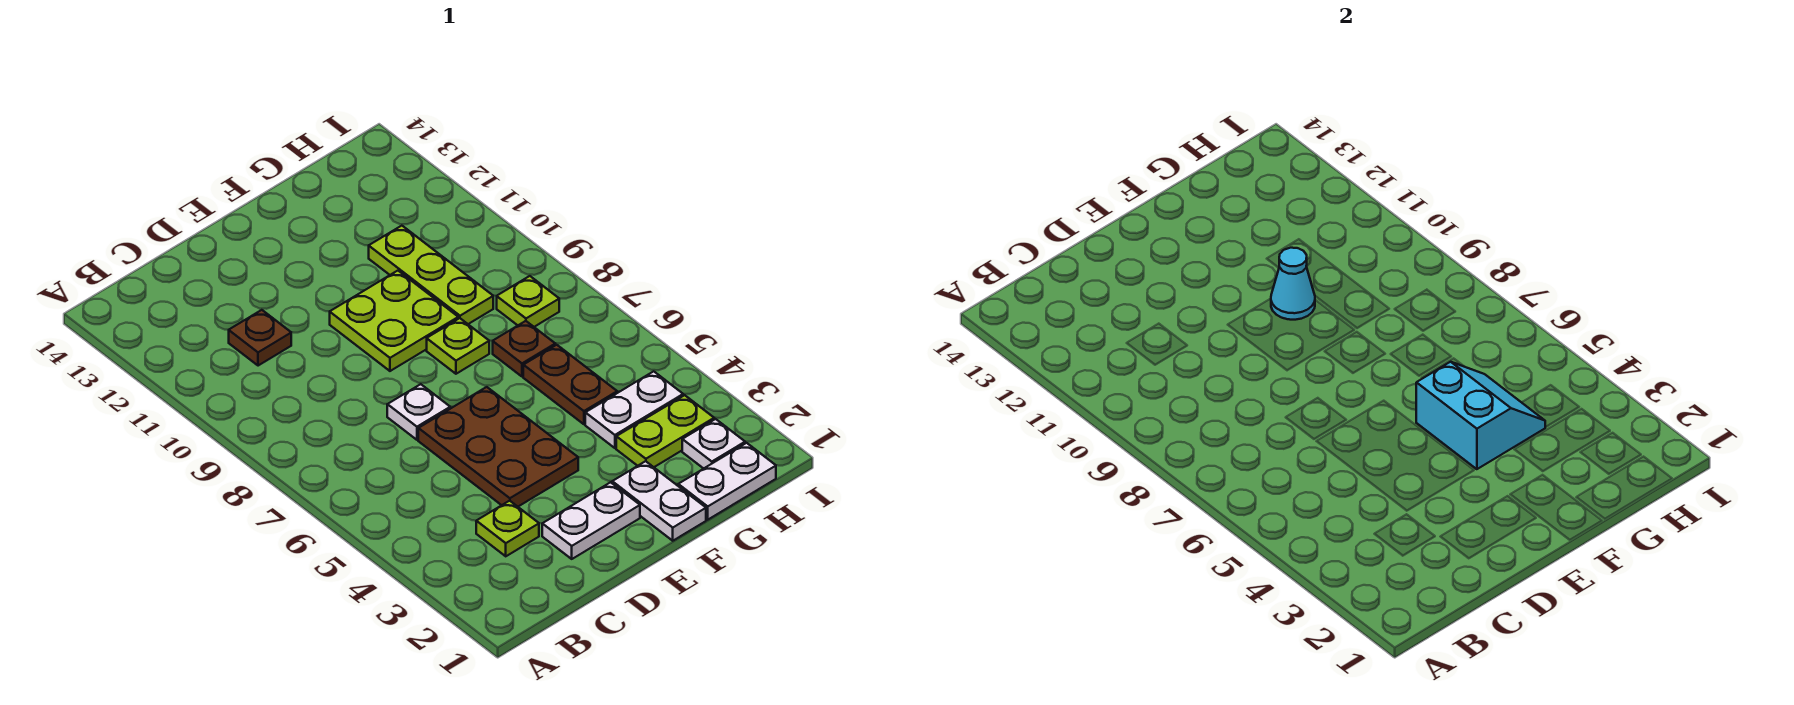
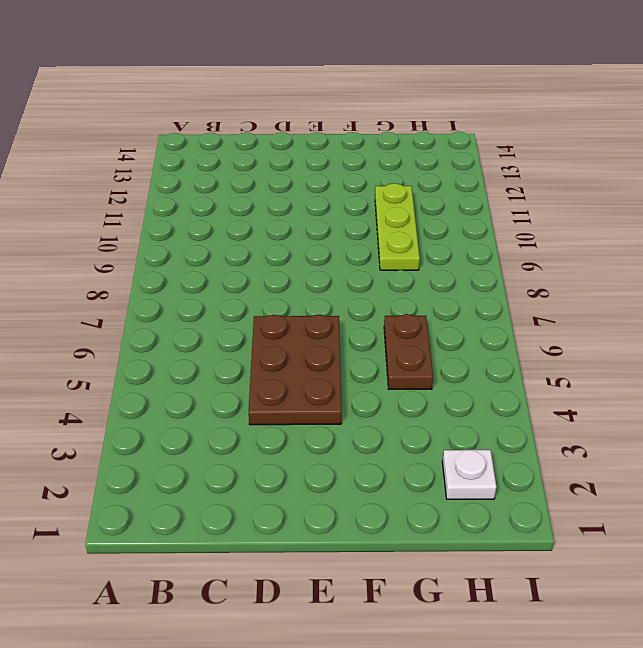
none -> lime plate C3 level 1
none -> brown plate C11 level 1
none -> white plate D2:E2 level 1

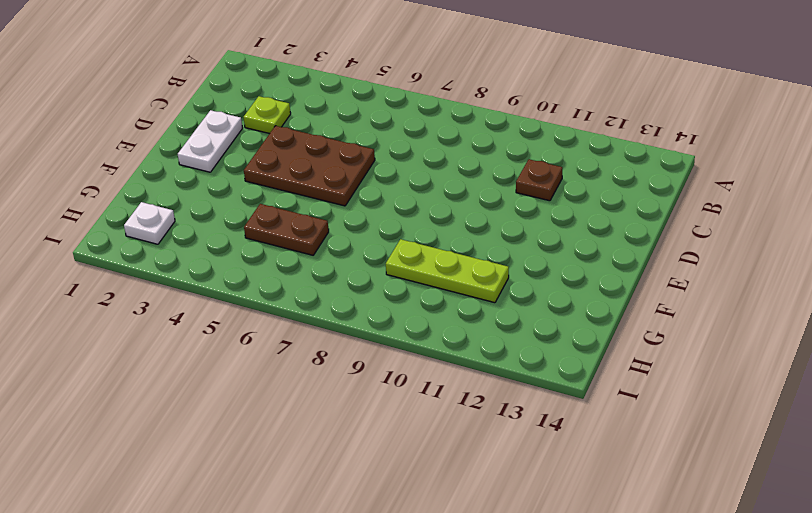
none -> white plate D7 level 1
none -> lime plate E9:F10 level 1
none -> white plate F1:F2 level 1

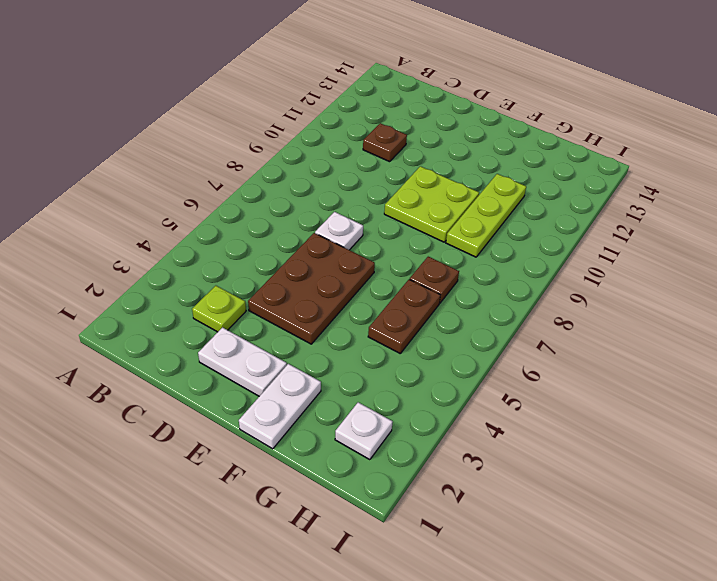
none -> lime plate F8 level 1
none -> white plate G1:H1 level 1
none -> lime plate G3:H3 level 1

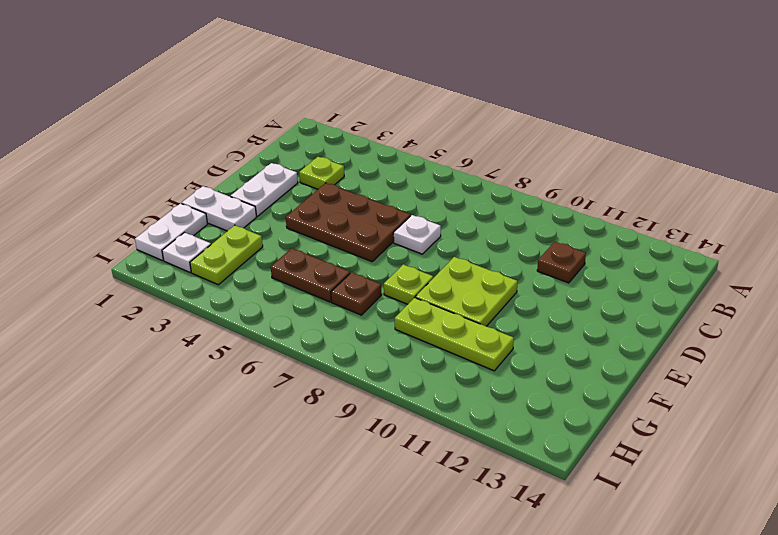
none -> white plate G4:H4 level 1
none -> lime plate H8 level 1
none -> cyan slope F4:G5 level 2 top F

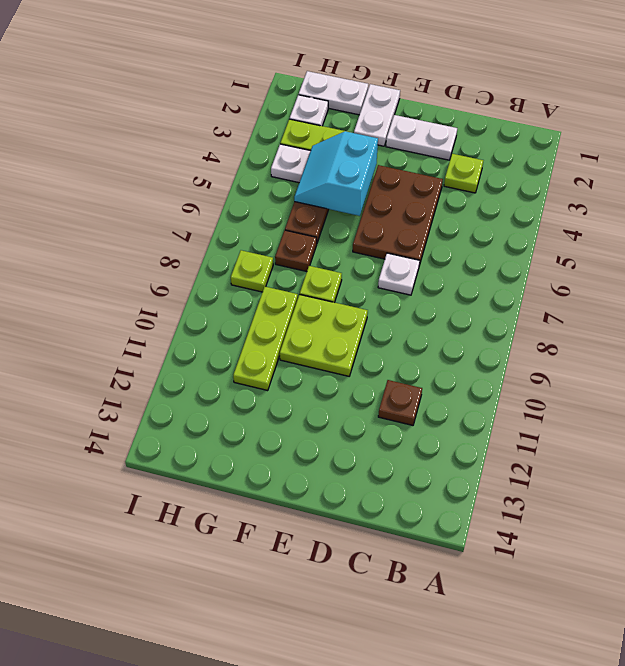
none -> cyan cone F10 level 2

